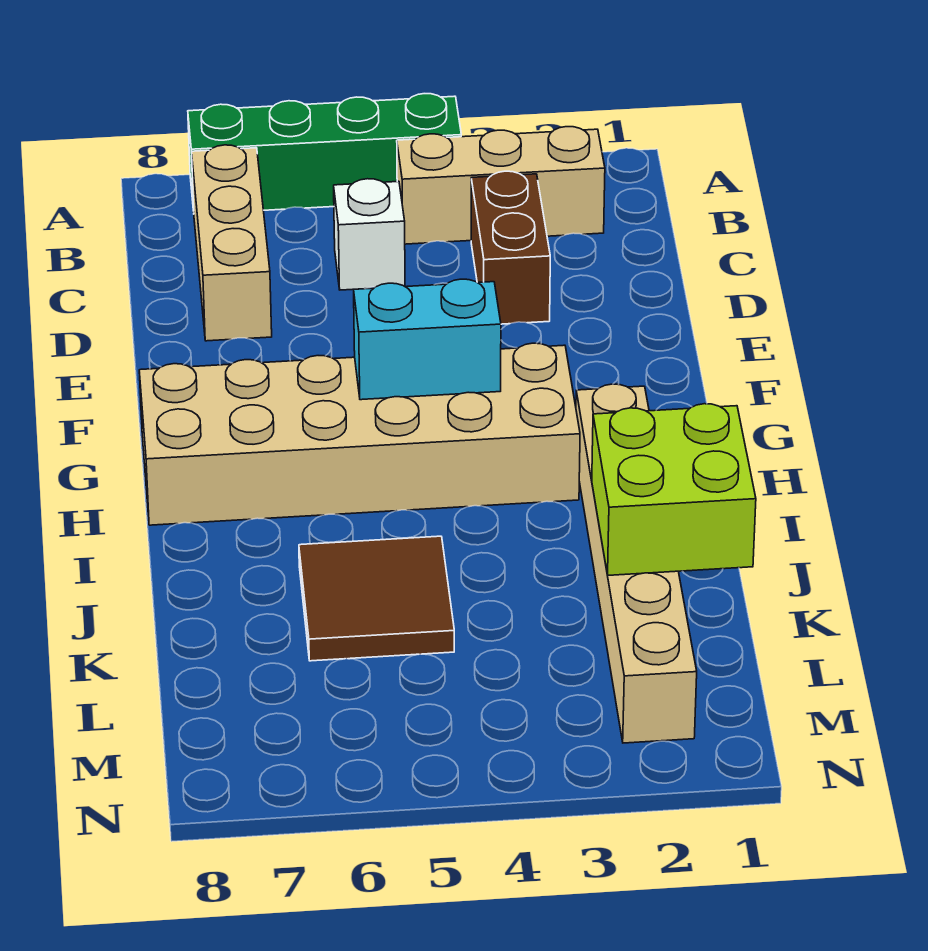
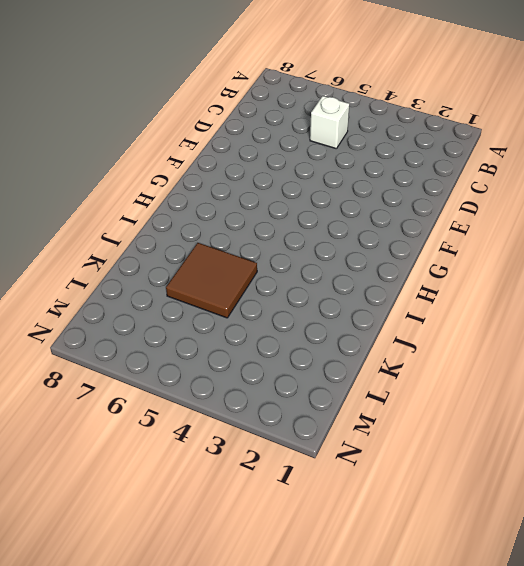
none -> green brick A4:A7 level 1
none -> tan brick B2:B4 level 1

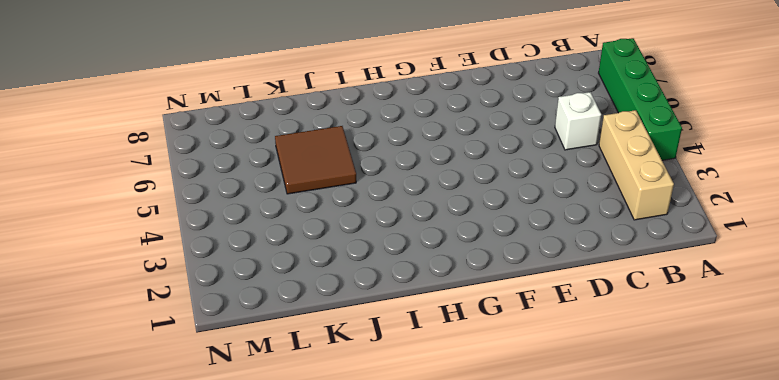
none -> tan brick B7:D7 level 1
none -> brown brick C3:D3 level 1

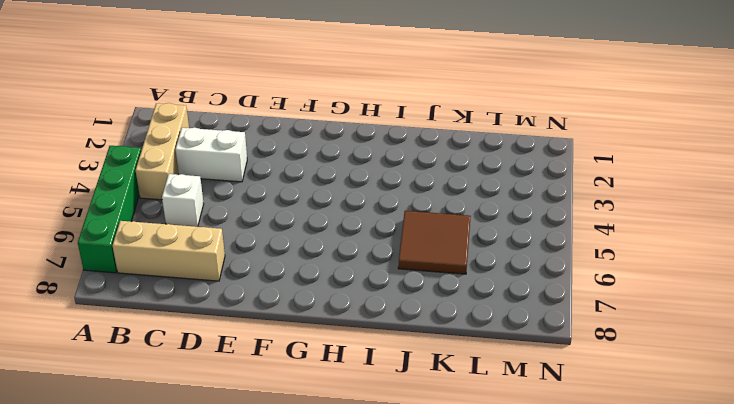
white brick C3:D3 level 1 -> brown brick C3:D3 level 1
none -> tan brick G3:H8 level 1
none -> tan brick H2:M2 level 1

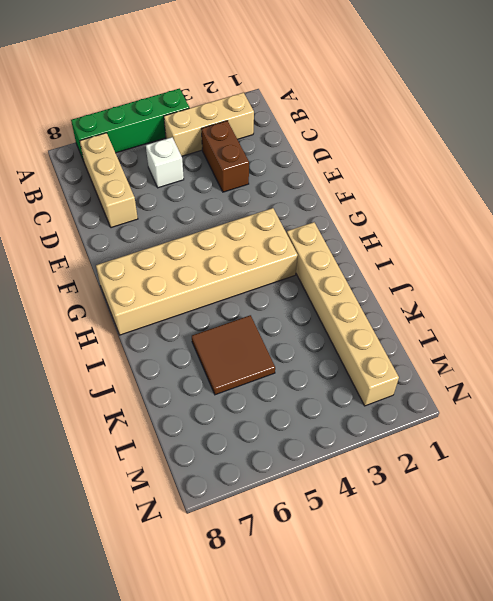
none -> cyan brick G4:G5 level 2
none -> lime brick J1:K2 level 2

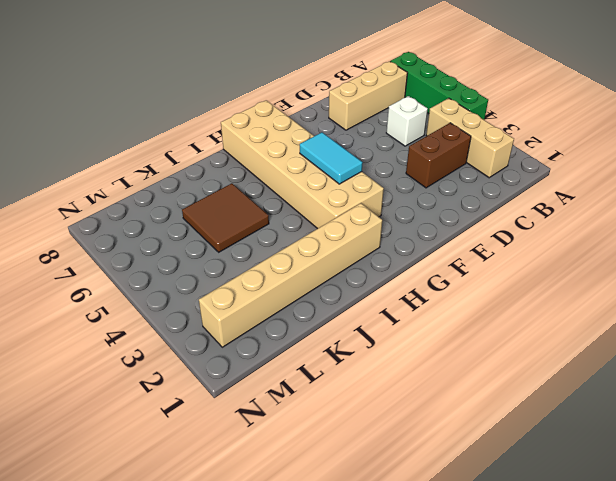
cyan tile G4:G5 level 2 -> cyan brick G4:G5 level 2
none -> lime brick J1:K2 level 2

